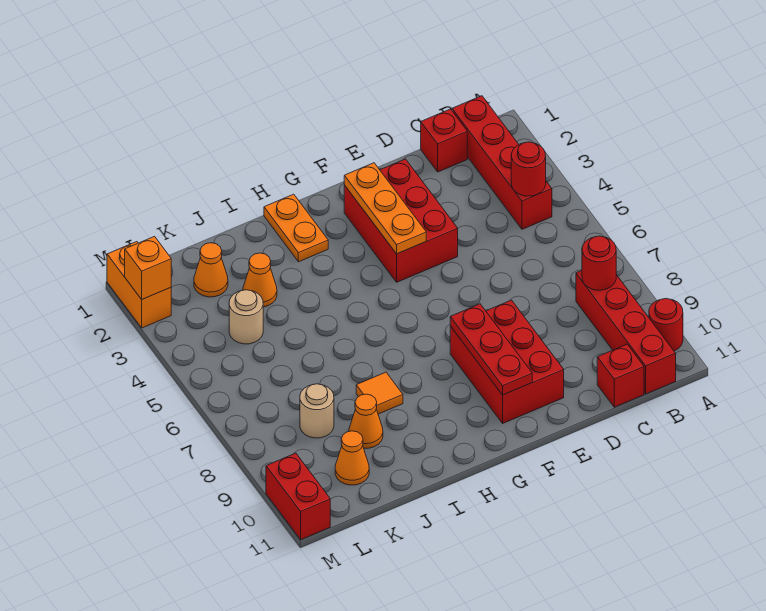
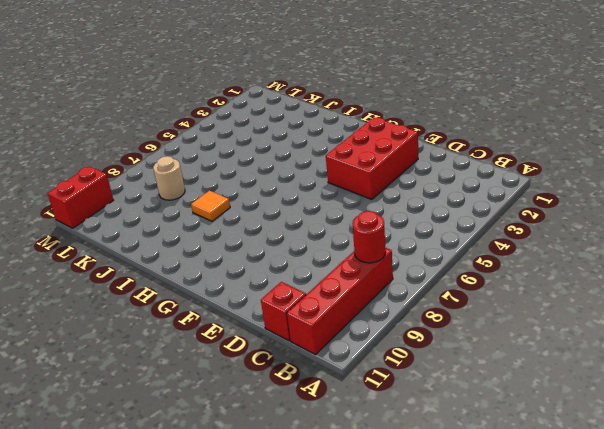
none -> red round brick A10 level 1
none -> red brick B1:B4 level 1
none -> red brick C1 level 1

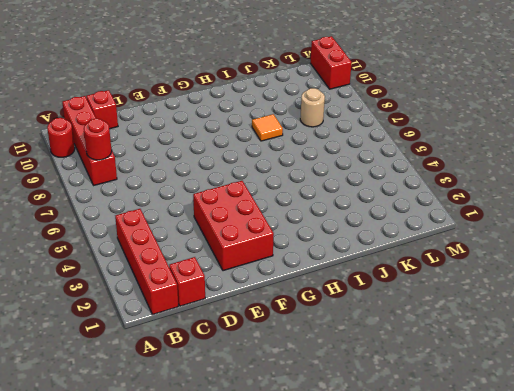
none -> red brick E8:F10 level 1
none -> orange plate H1:H2 level 1
none -> orange cone J3 level 1

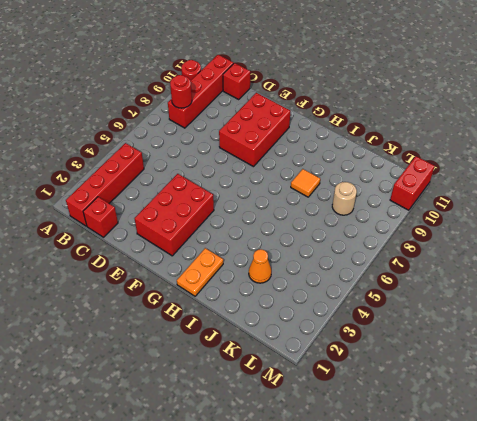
none -> orange cone J9 level 1
none -> orange cone K2 level 1
none -> tan round brick K4 level 1

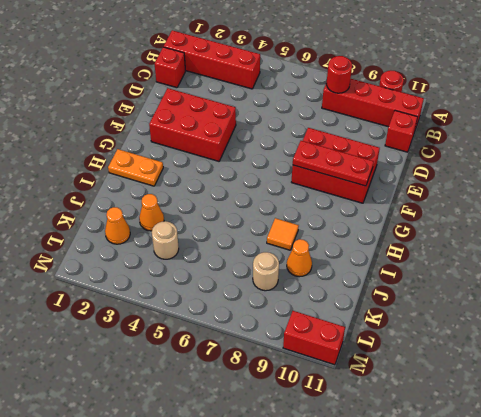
none -> orange cone K10 level 1
none -> orange brick M1:M2 level 1
none -> red round brick B4 level 2

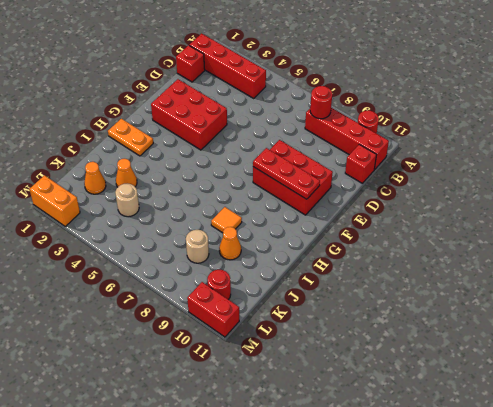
red round brick L10 level 1 -> red round brick B4 level 2
none -> orange cone K10 level 1
none -> orange plate F2:F4 level 2
none -> orange brick M2 level 2

